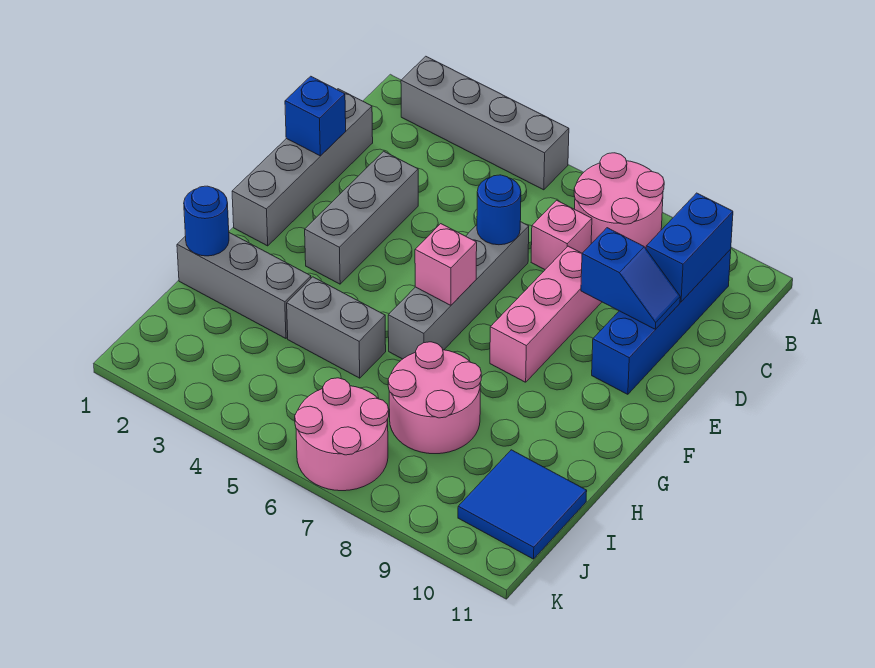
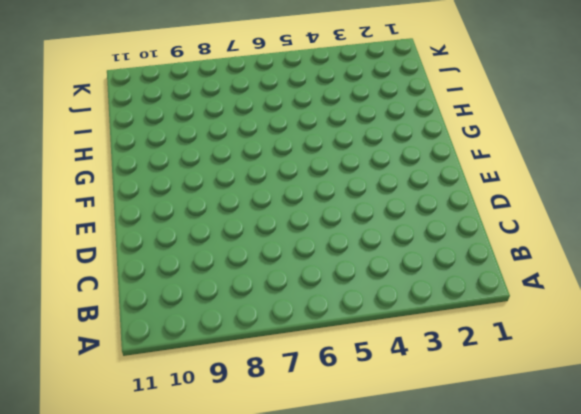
none -> grey brick A2:A5 level 1
none -> pink round brick A7:B8 level 1
none -> blue brick B10:E10 level 1

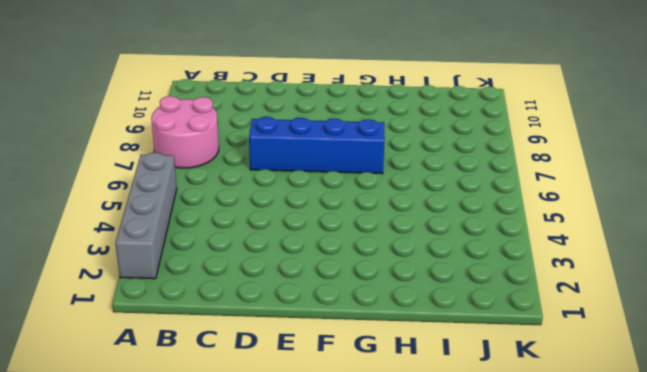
blue brick D7:G7 level 1 -> blue brick B10:E10 level 1
none -> grey brick C1:F1 level 1
none -> pink brick C7 level 1
none -> grey brick D3:F3 level 1

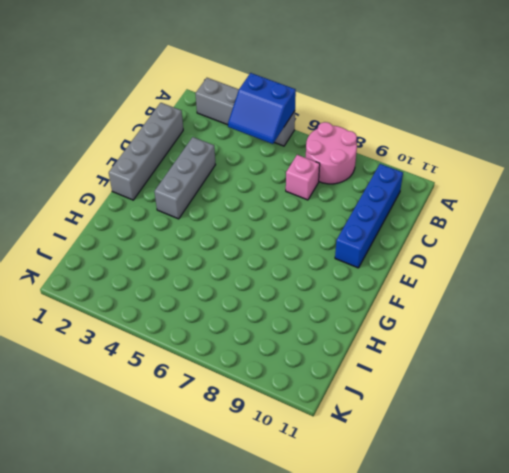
blue slope A4:B5 level 2 top A -> none
none -> grey brick D6:G6 level 1
none -> pink brick D8:F8 level 1
none -> grey brick H1:H3 level 1

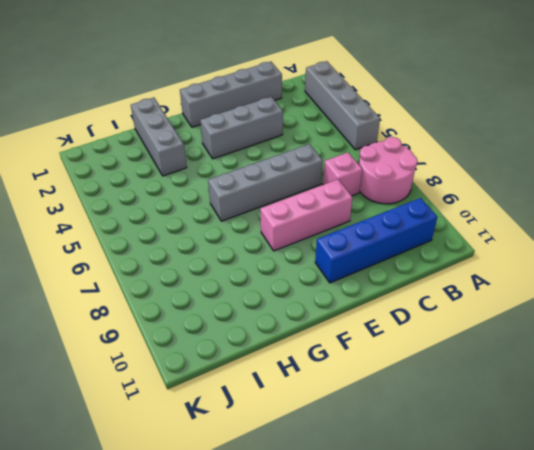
none -> grey brick H4:H5 level 1
none -> pink round brick H7:I8 level 1
none -> blue tile I10:J11 level 1

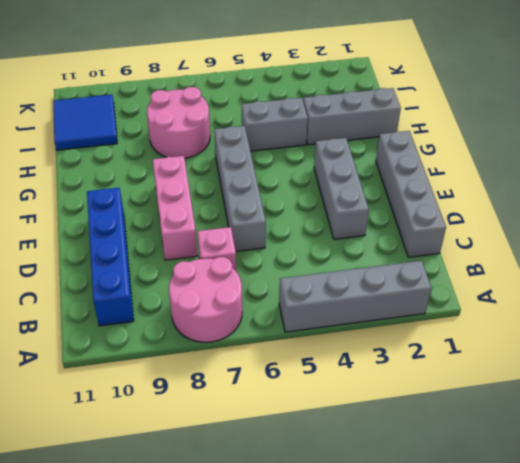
none -> pink round brick J6:K7 level 1
none -> blue brick B10:C10 level 2
none -> blue brick D1 level 2

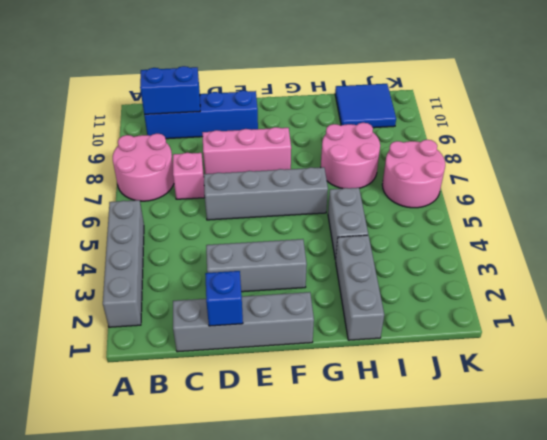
none -> blue round brick D6 level 2
none -> blue slope D9:D10 level 2 top 9
none -> pink brick F6 level 2

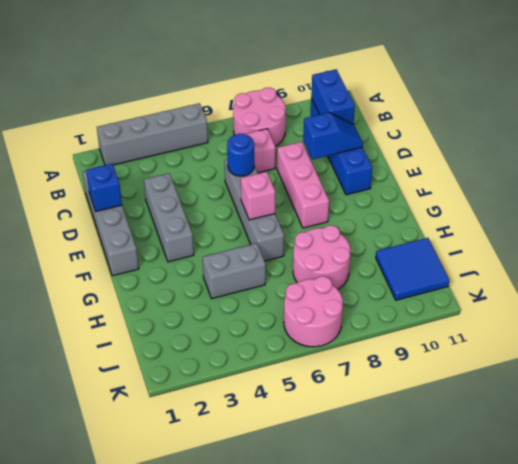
none -> grey brick H1:H3 level 1
none -> blue round brick H1 level 2

